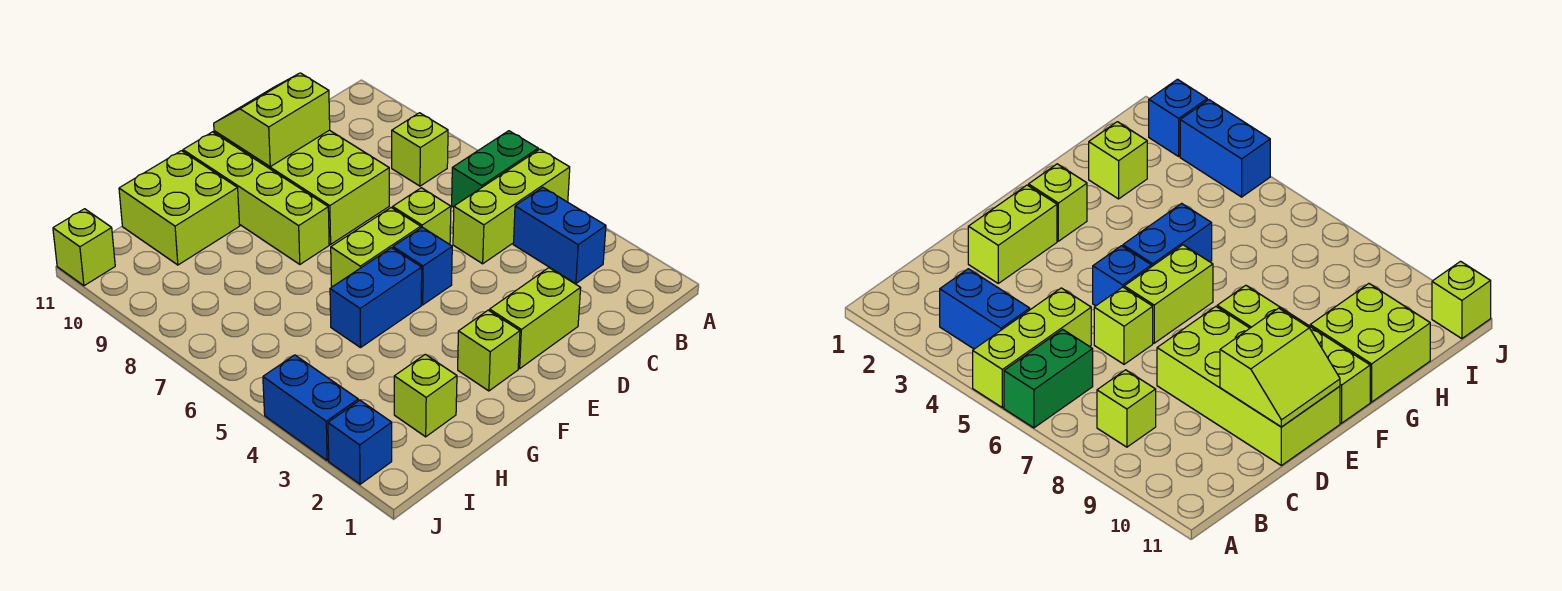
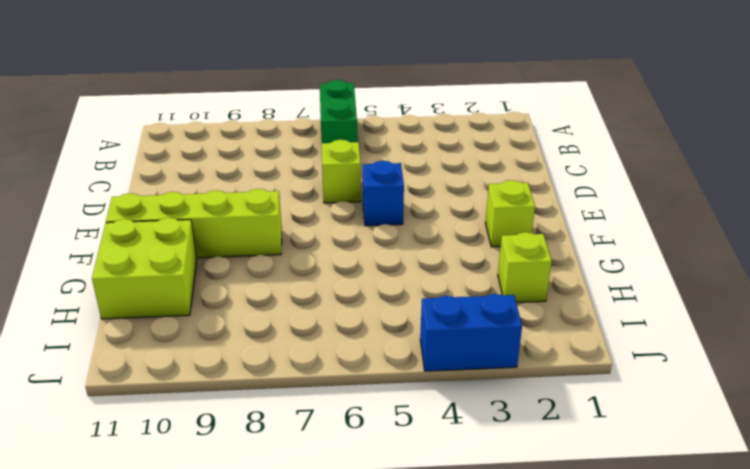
none -> lime brick A5:C5 level 1
none -> blue brick B3:B4 level 1
none -> lime brick B8 level 1

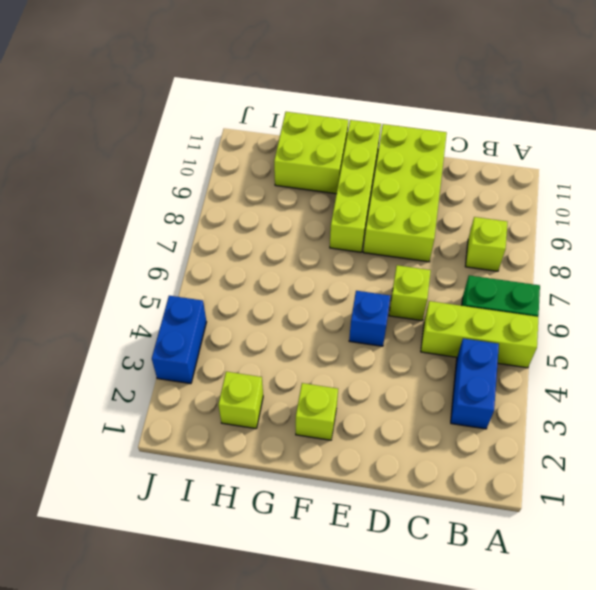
none -> lime brick D2:E2 level 1
none -> lime brick E6:F6 level 1
none -> blue brick F5:G5 level 1

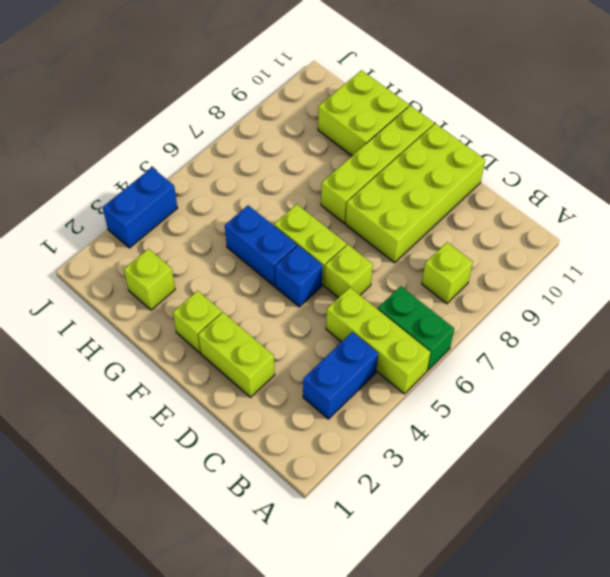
none -> blue brick J2 level 1
none -> lime brick J11 level 1
none -> lime slope D10:E11 level 2 top 10

